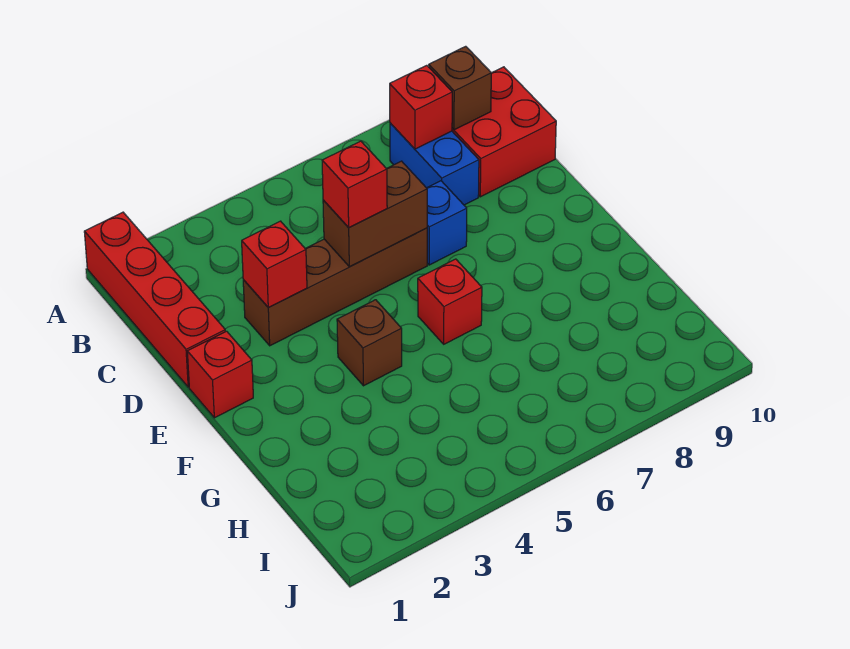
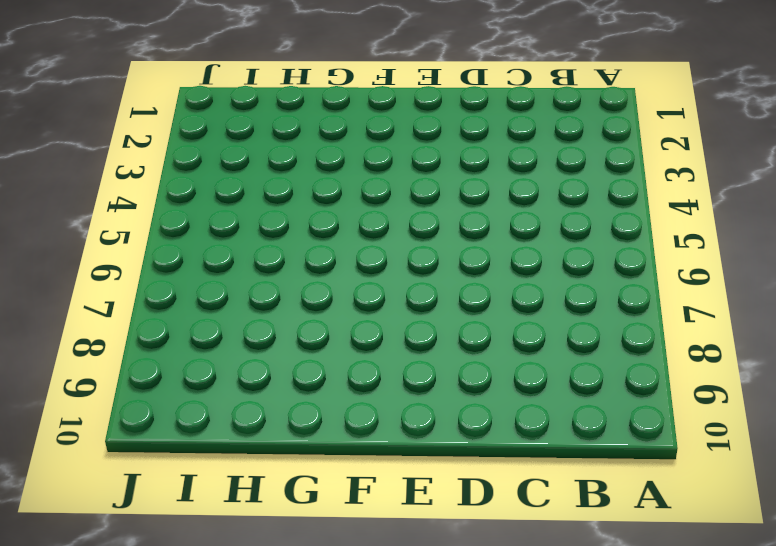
none -> red brick A1:D1 level 1
none -> blue brick B8:C8 level 1
none -> red brick B9:C10 level 1

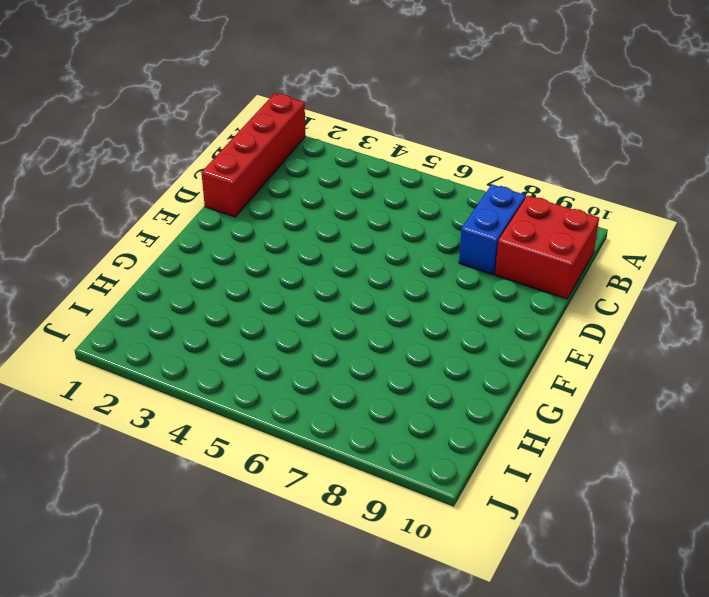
none -> brown brick D3:D6 level 1
none -> blue brick D7 level 1
none -> red brick E1 level 1

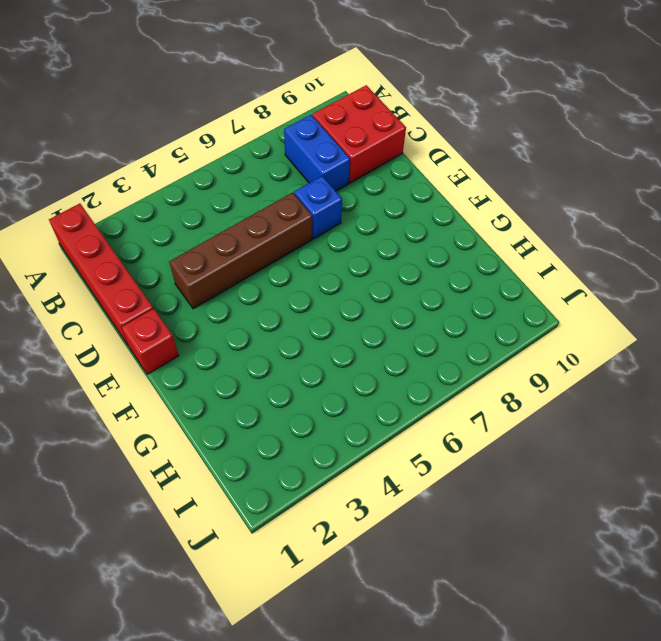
none -> brown brick F4 level 1
none -> red brick F6 level 1
none -> red brick B8 level 2

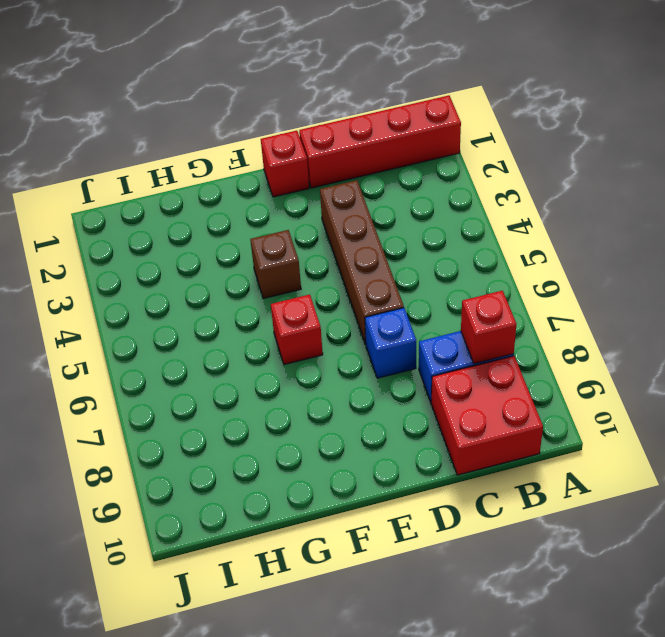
none -> brown brick B9 level 2
none -> red brick D3 level 2
none -> brown brick D5:D6 level 2

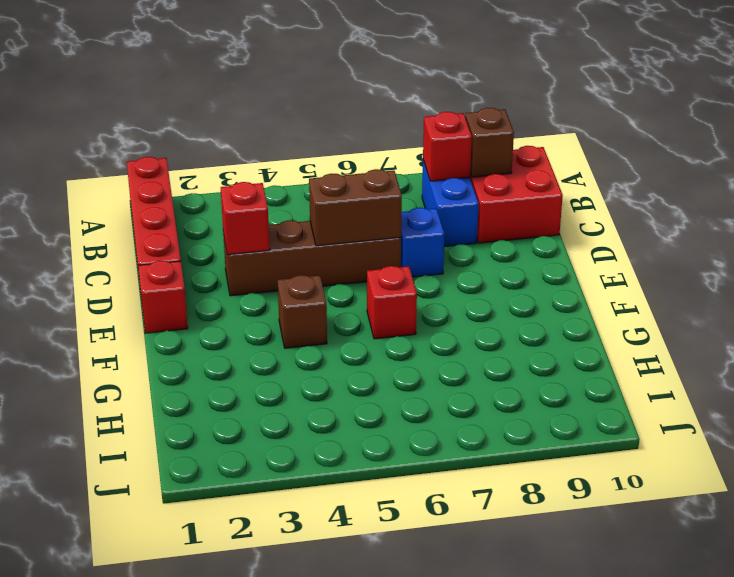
none -> red brick D5 level 3

